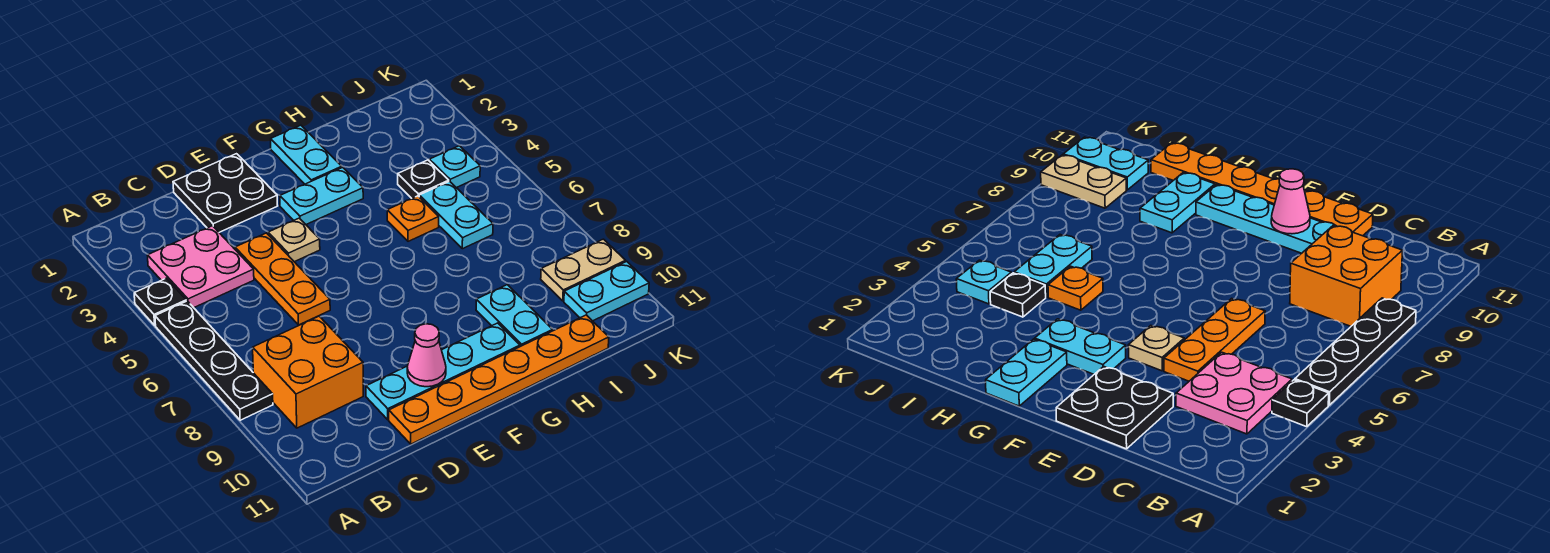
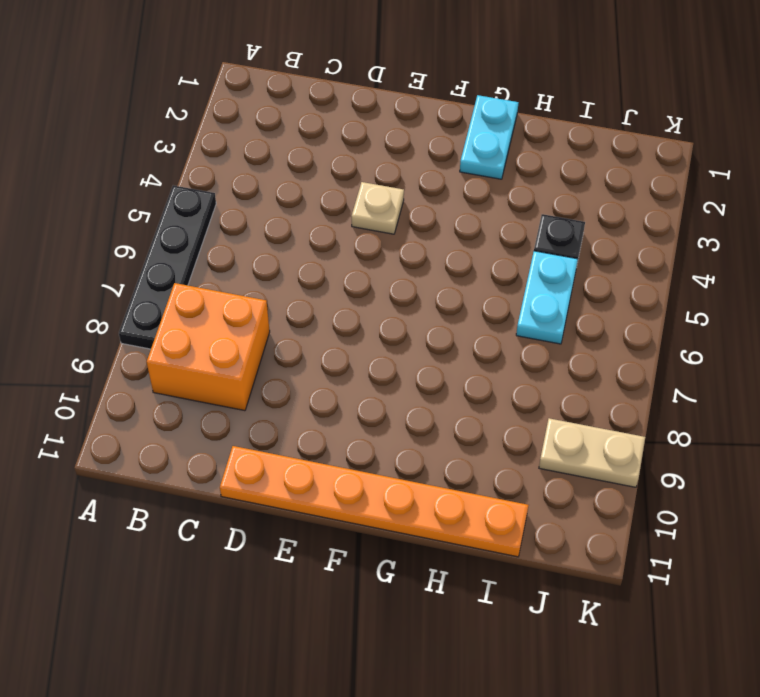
none -> black plate A4 level 1
none -> pink plate B3:C4 level 1
none -> black plate D1:E2 level 1

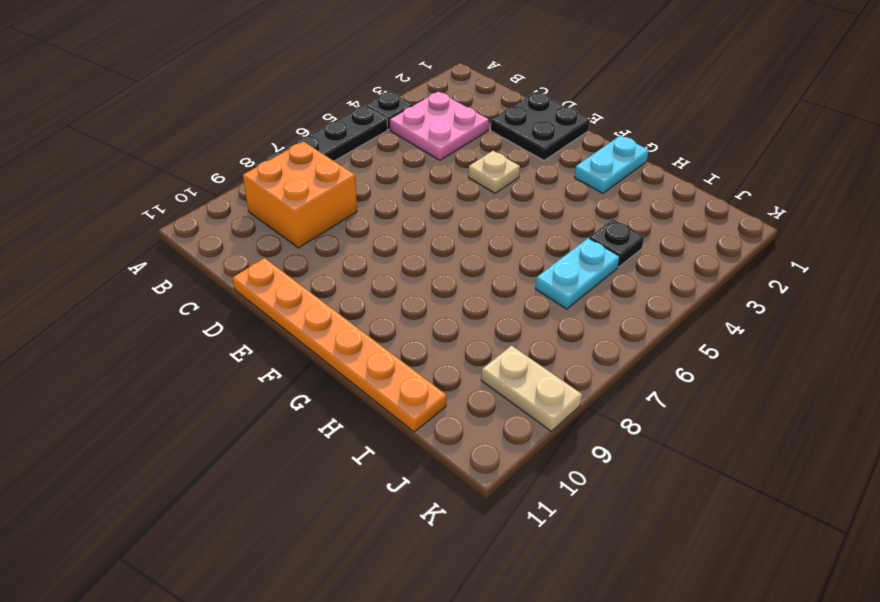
none -> orange plate D4:D6 level 1
none -> cyan plate D10:G10 level 1
none -> cyan plate F3:G3 level 1

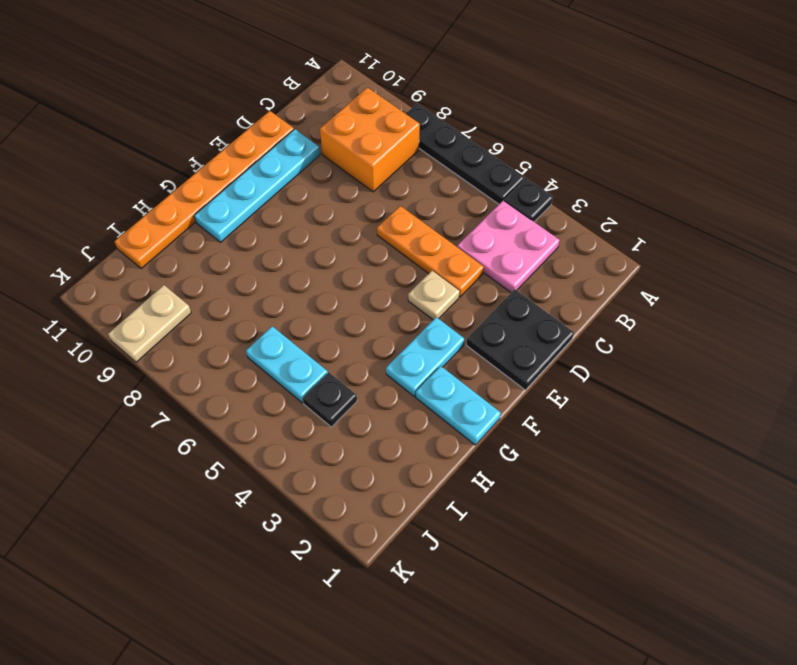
none -> orange plate H5 level 1
none -> cyan plate H9:H10 level 1
none -> cyan plate J4 level 1

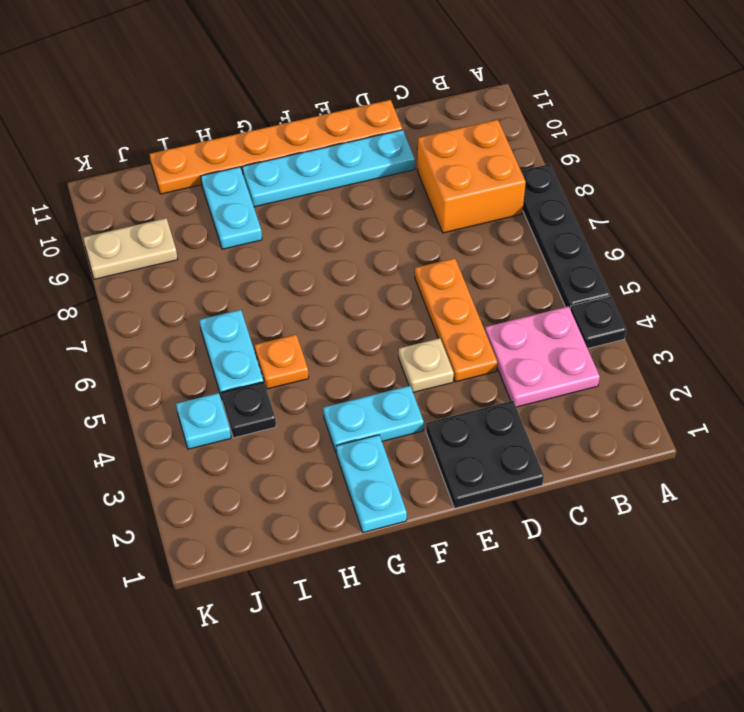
none -> cyan plate J10:K10 level 1
none -> pink cone E10 level 2

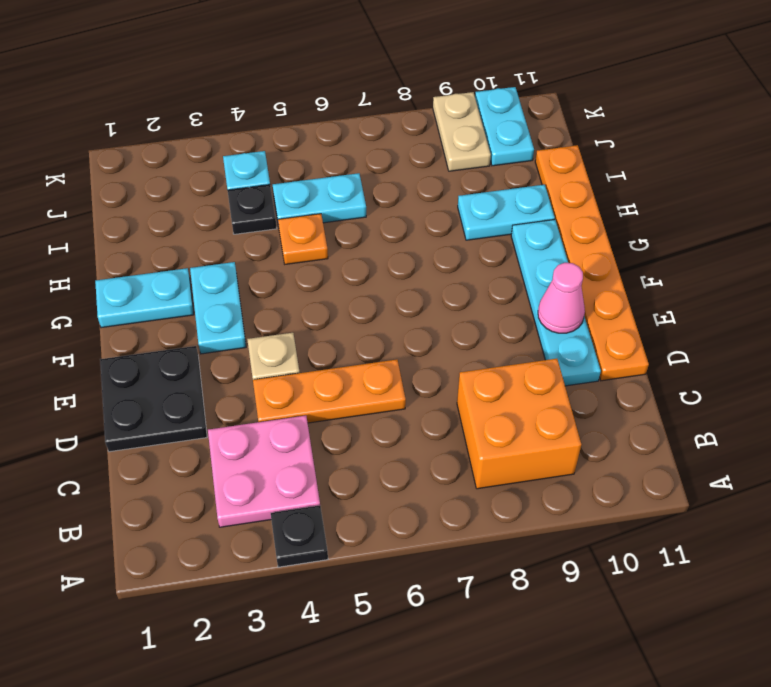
none -> black plate A5:A8 level 1

